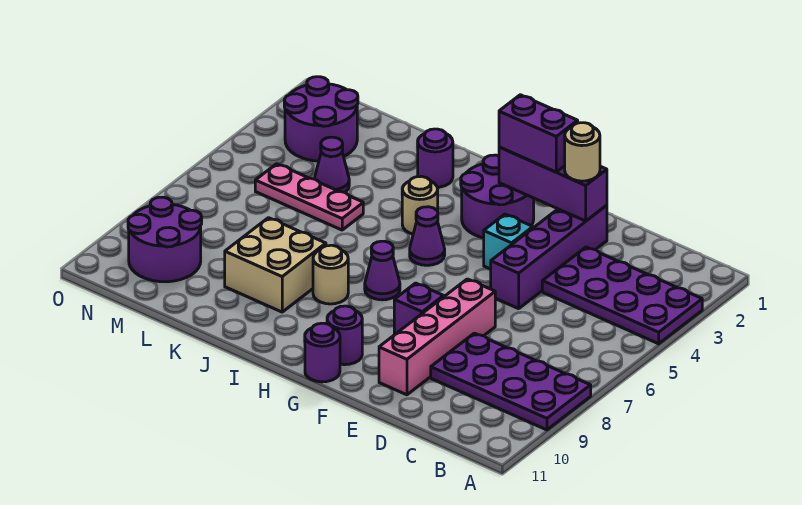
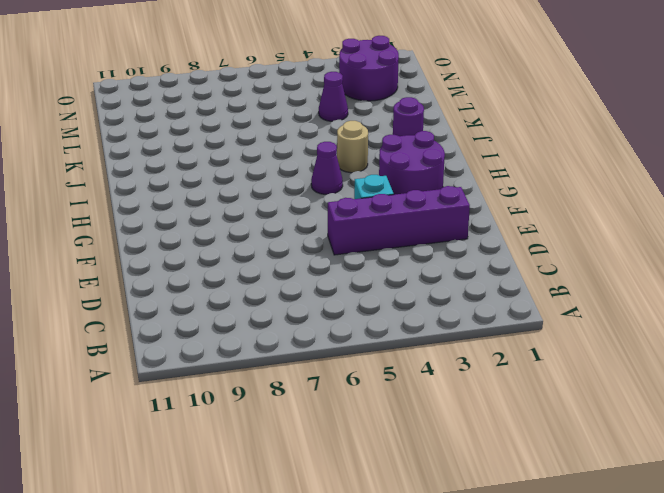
none -> purple plate A3:D4 level 1
none -> purple plate A8:D9 level 1
none -> pink brick E7:E10 level 1

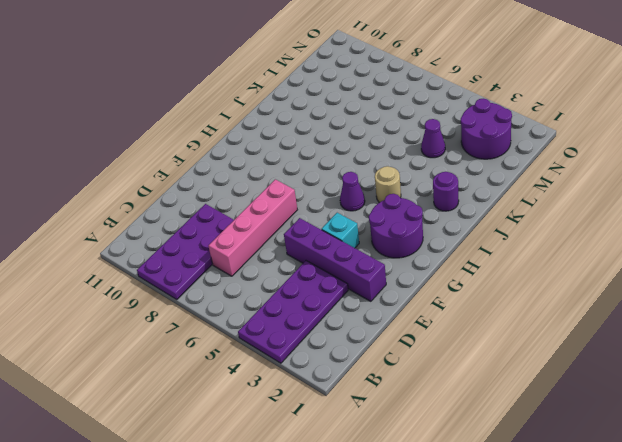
pink brick C7:F7 level 1 -> pink brick E7:E10 level 1
none -> purple brick F8 level 1
none -> purple round brick G10 level 1
none -> purple round brick G11 level 1

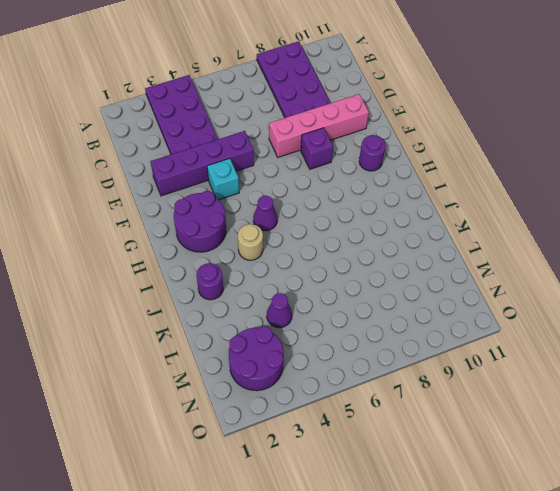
none -> purple round brick G11 level 1
none -> purple cone H7 level 1
none -> tan round brick I8 level 1

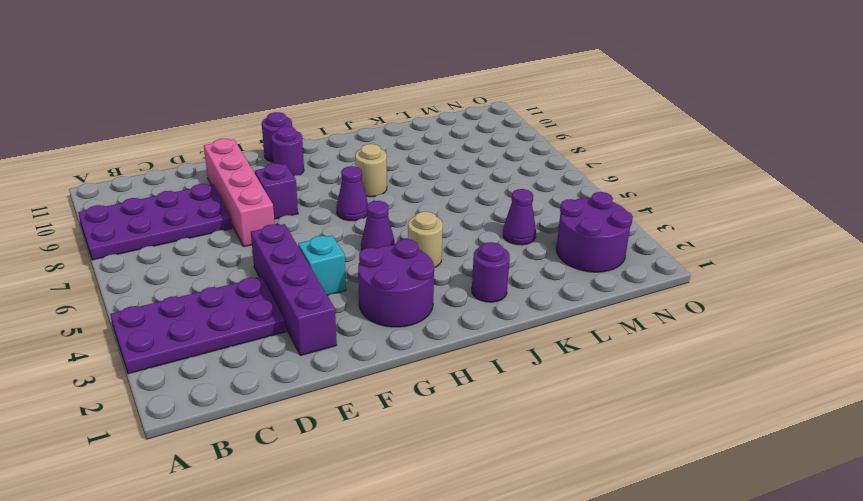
none -> tan brick J8:K9 level 1
none -> pink plate K5:M5 level 1
none -> purple round brick M9:N10 level 1

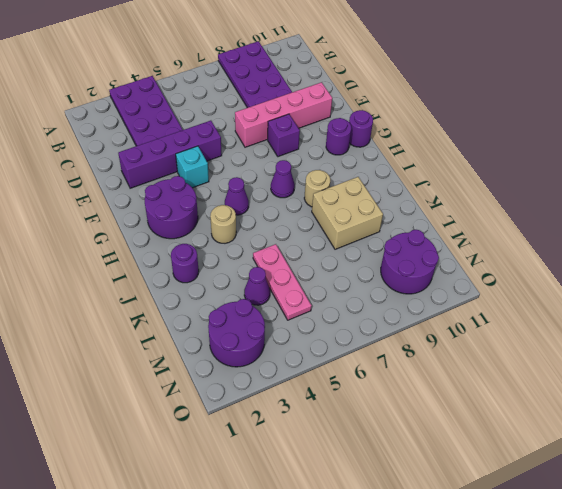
none -> purple brick E2:G2 level 2
none -> tan round brick E2 level 3
none -> purple brick F2:G2 level 3

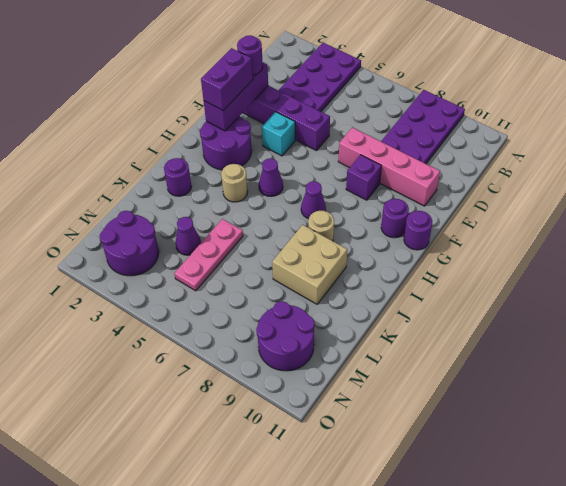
purple round brick E2 level 3 -> tan round brick E2 level 3

